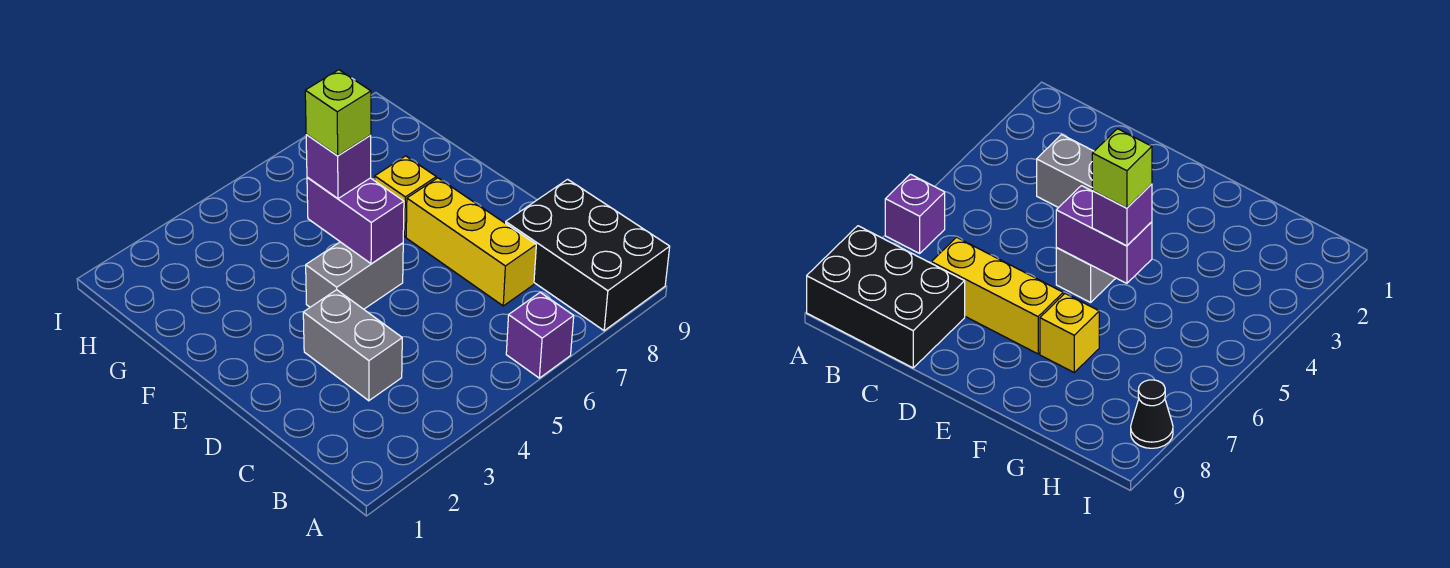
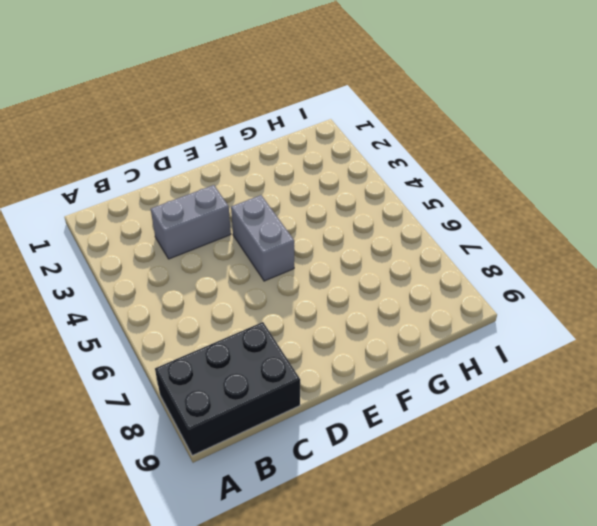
none -> purple brick A6 level 1
none -> yellow brick C7:E7 level 1

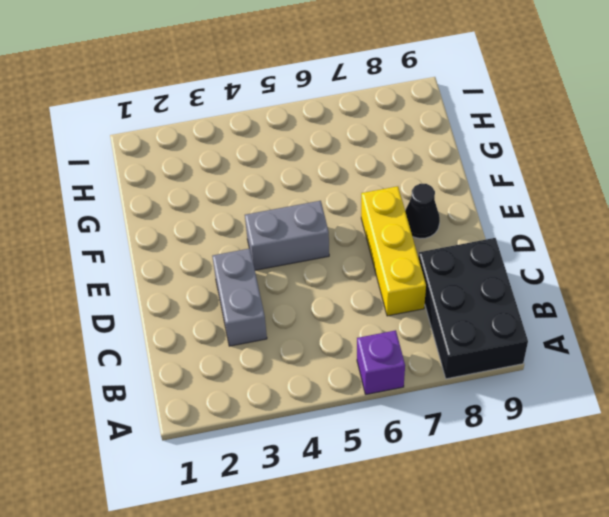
black cone E8 level 1 -> black cone I8 level 1
none -> yellow brick F7 level 1
none -> purple brick E5:F5 level 2

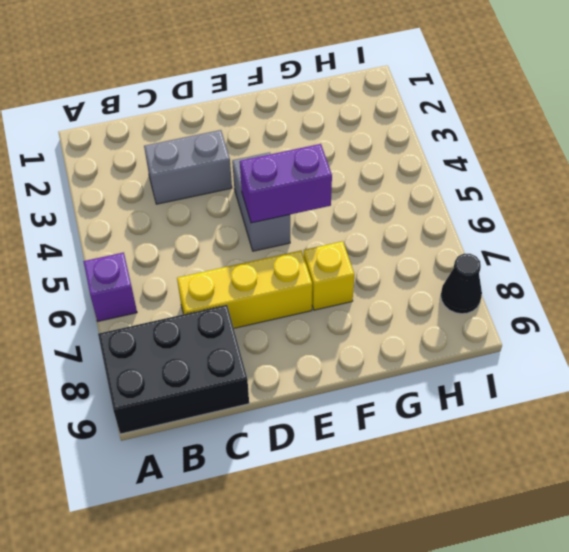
none -> purple brick F5 level 3
none -> lime brick F5 level 4

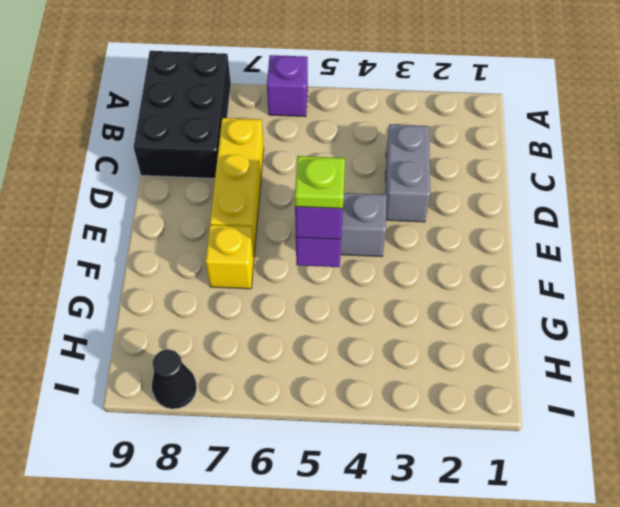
lime plate F5 level 4 -> lime brick F5 level 4

